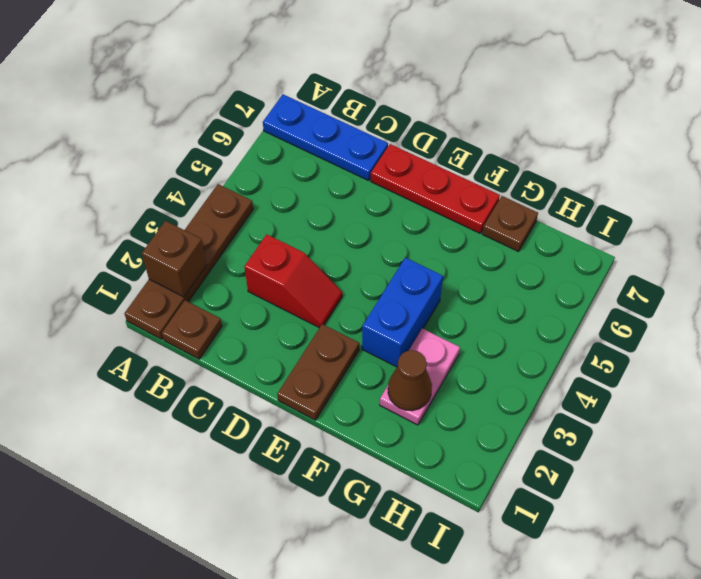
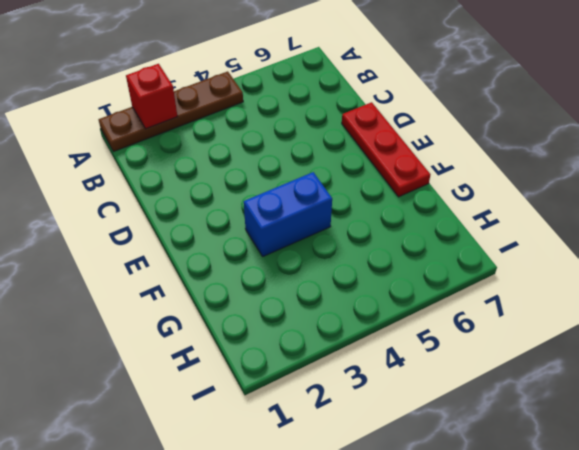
red brick A2 level 2 -> brown brick A2 level 2
none -> blue plate A7:C7 level 1
none -> brown plate B1 level 1

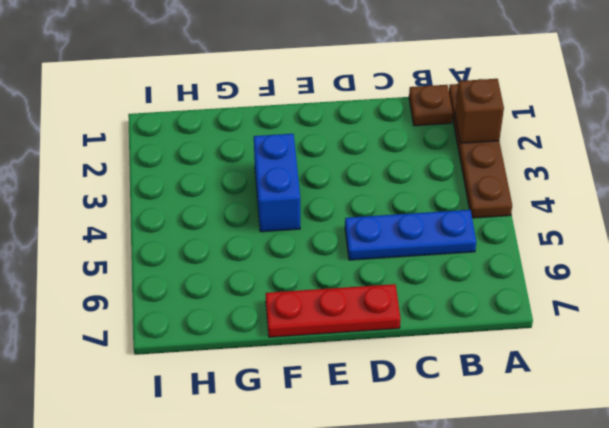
blue plate B5:D5 level 1 -> blue plate A7:C7 level 1
none -> red slope C3:D3 level 1 top C
none -> brown plate E1:E2 level 1

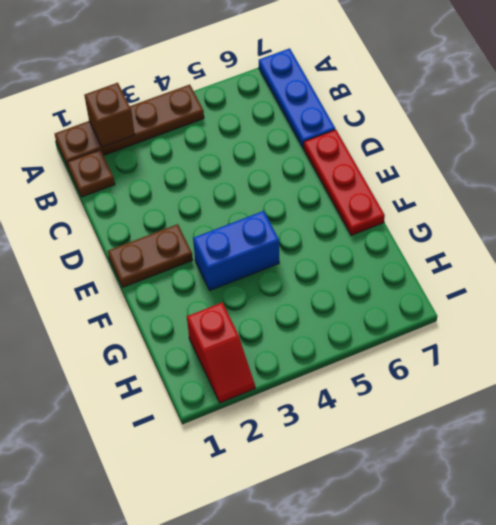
red slope H2:I2 level 1 top H -> red slope C3:D3 level 1 top C
none -> pink plate G2:G3 level 1
none -> brown plate G7 level 1

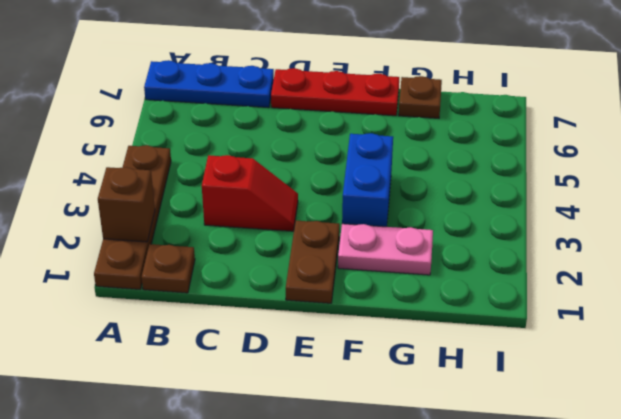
pink plate F2:G2 level 1 -> pink plate G2:G3 level 1
none -> brown cone G2 level 2

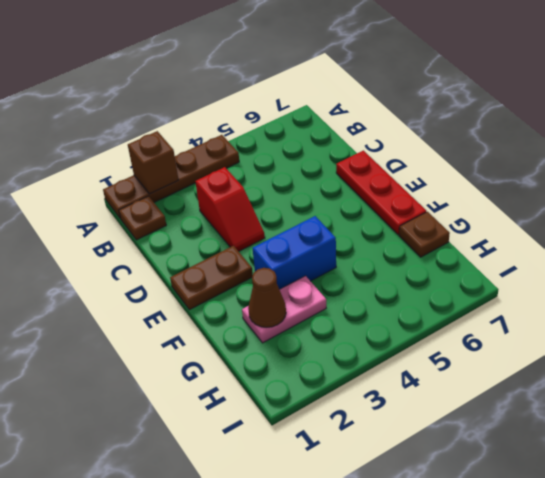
none -> blue plate A7:C7 level 1

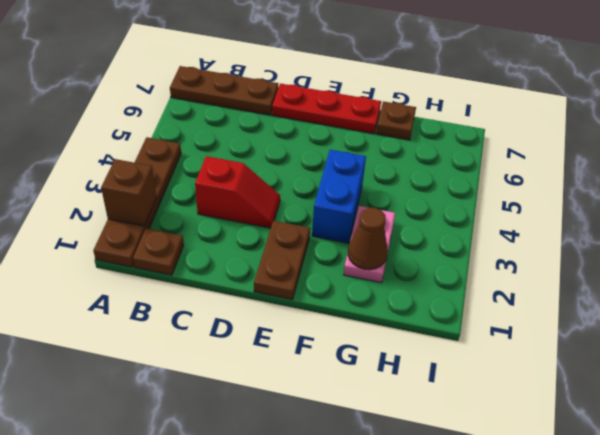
brown plate A7:C7 level 1 -> blue plate A7:C7 level 1

